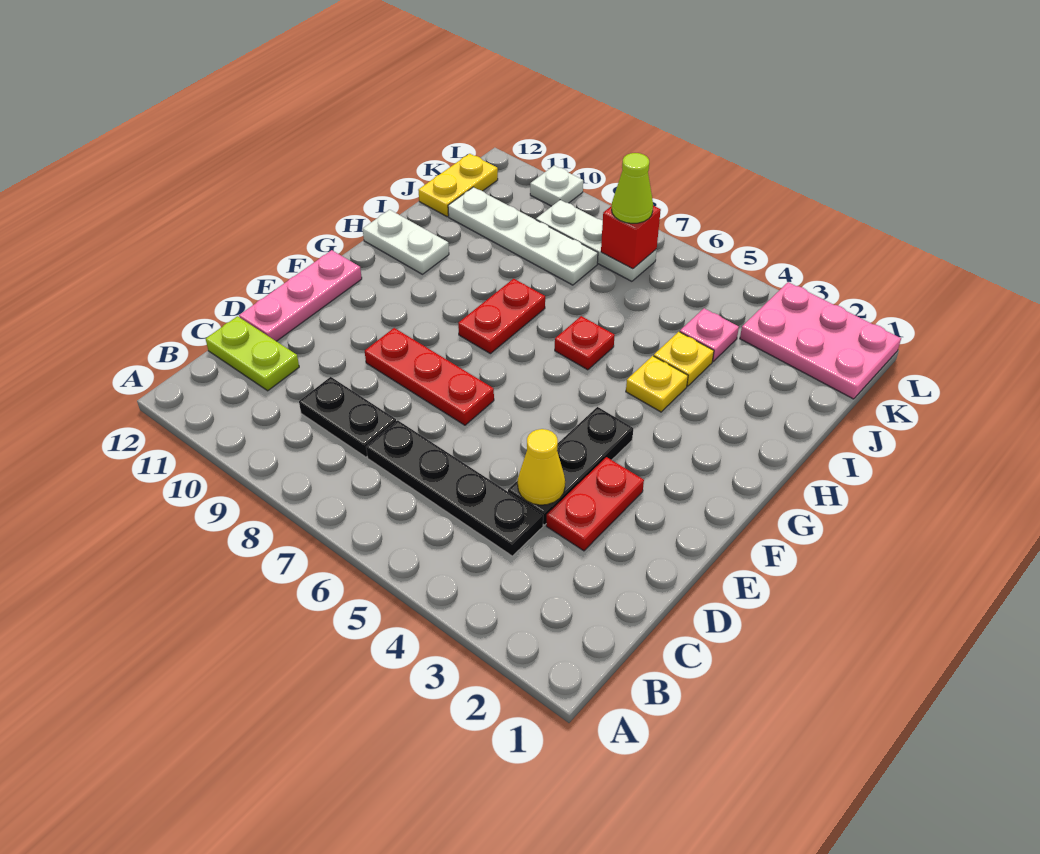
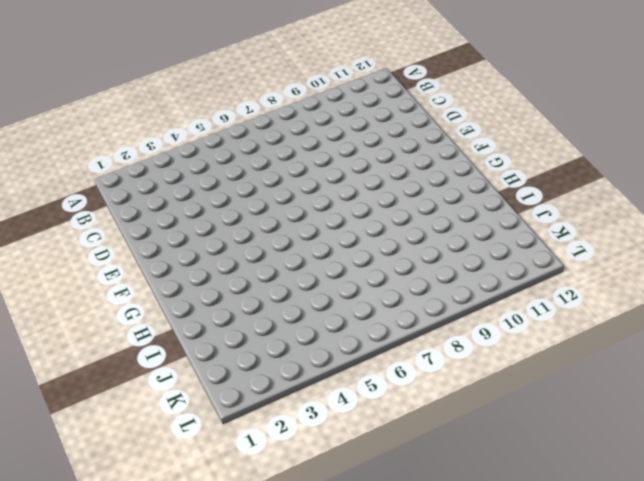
none -> black plate C4:C7 level 1
none -> black plate C8:C9 level 1
none -> lime plate C11:C12 level 1

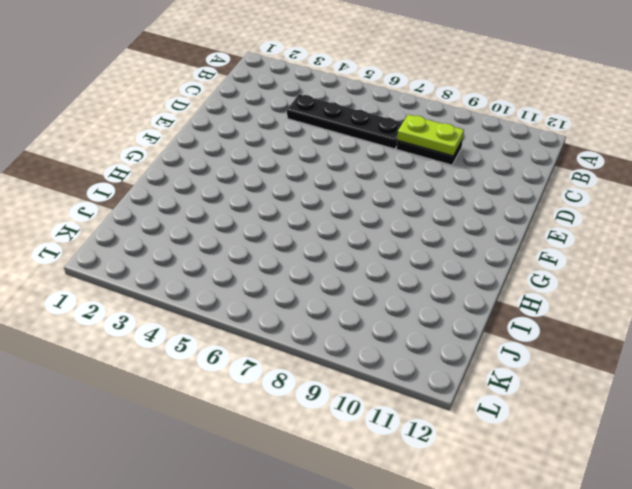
lime plate C8:C9 level 2 -> lime plate C11:C12 level 1
none -> red plate D3:E3 level 1
none -> black plate D4:F4 level 1
none -> pink plate D12:F12 level 1

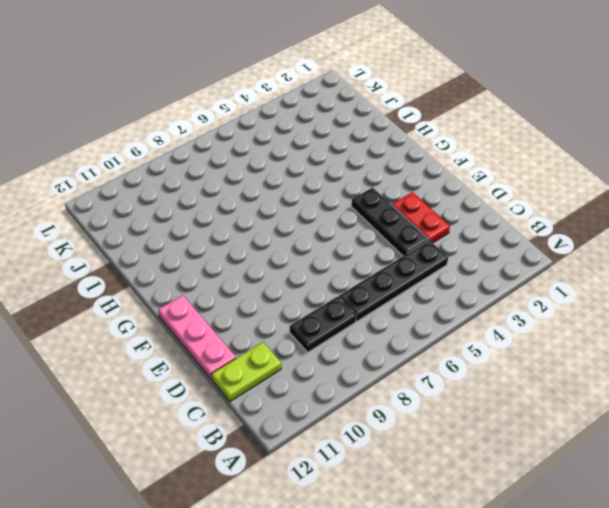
none -> red plate E7:E9 level 1
none -> red plate G8:H8 level 1
none -> yellow plate H4 level 1

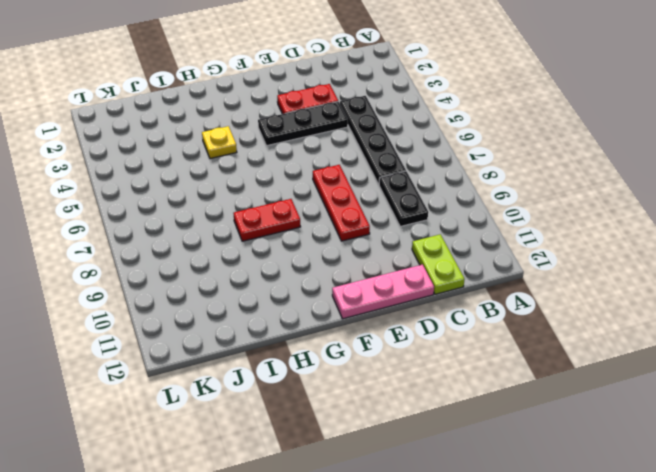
none -> red plate H6 level 1
none -> white plate H11:H12 level 1
none -> yellow plate I4 level 1

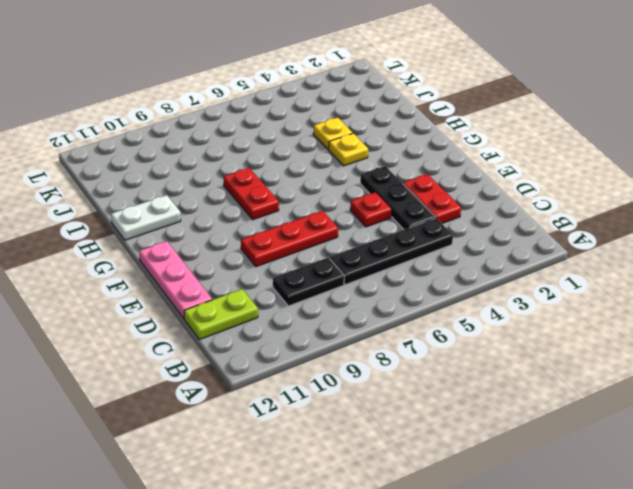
red plate E5 level 1 -> red plate H6 level 1
none -> pink plate J4 level 1
none -> white plate J8:J11 level 1
none -> yellow plate J12:K12 level 1

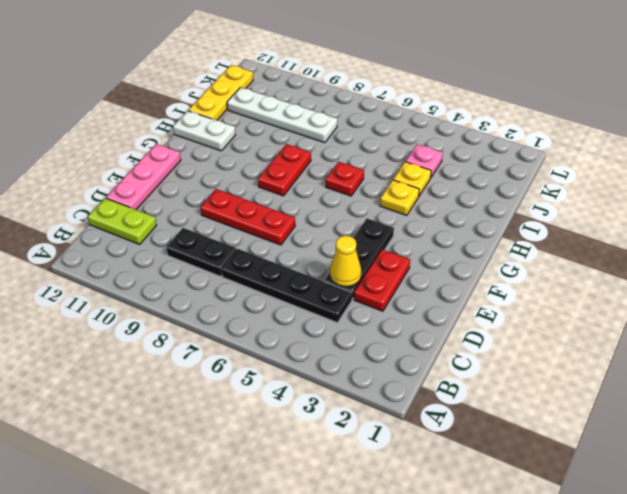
yellow plate I12:K12 level 1 -> yellow plate J12:K12 level 1
none -> pink plate K1:L3 level 1
none -> white plate K7:K9 level 1
none -> white plate L10 level 1

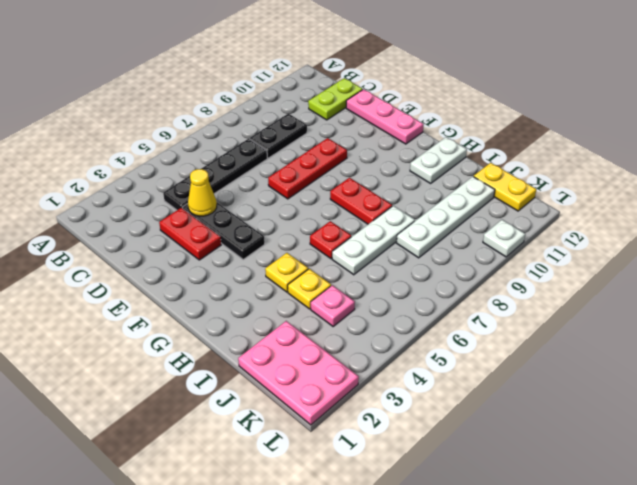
white plate I6:I8 level 1 -> white plate K7:K9 level 1
pink plate J1:L2 level 1 -> pink plate K1:L3 level 1
none -> red brick K7 level 2
none -> lime cone K7 level 3

